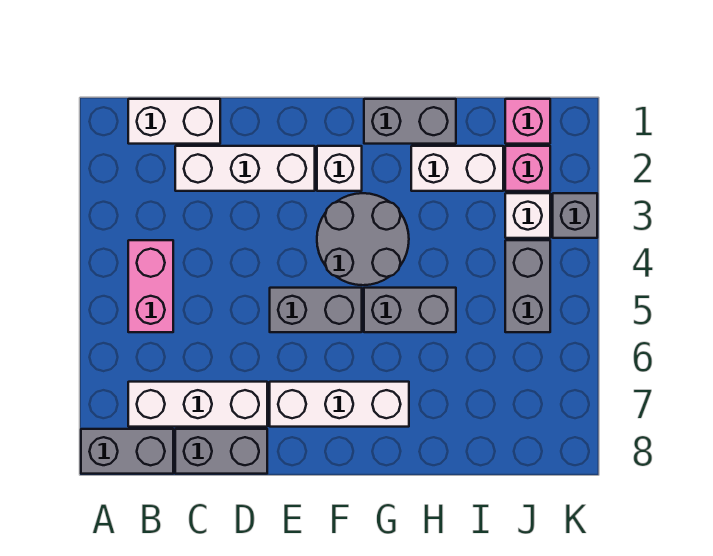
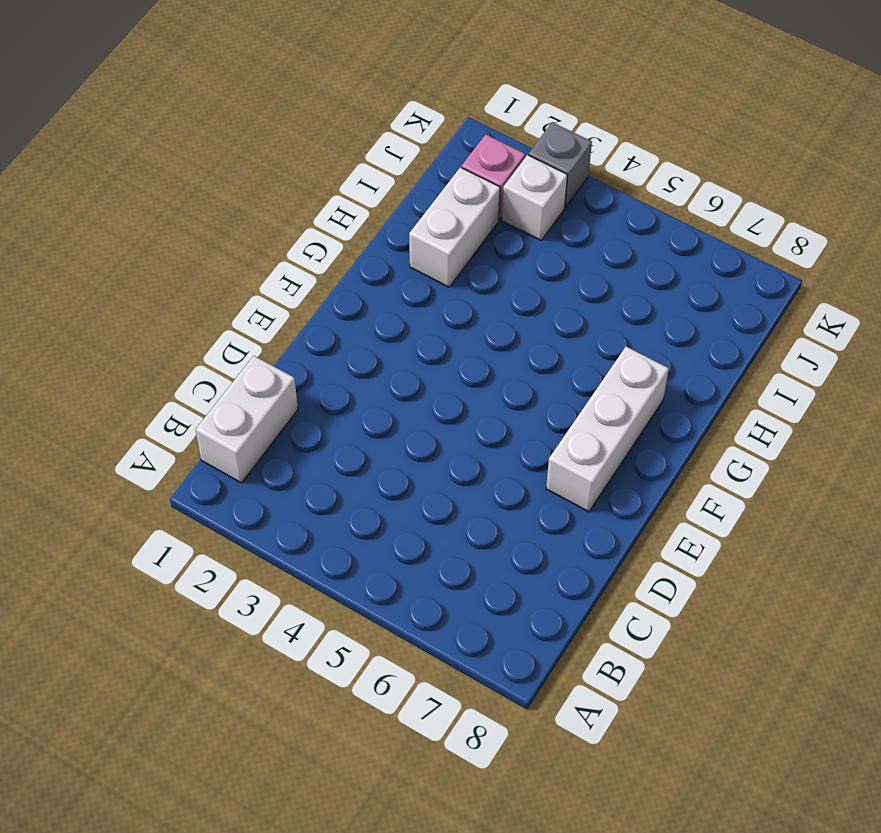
none -> grey brick A8:B8 level 1
none -> pink brick B4:B5 level 1
none -> white brick B7:D7 level 1

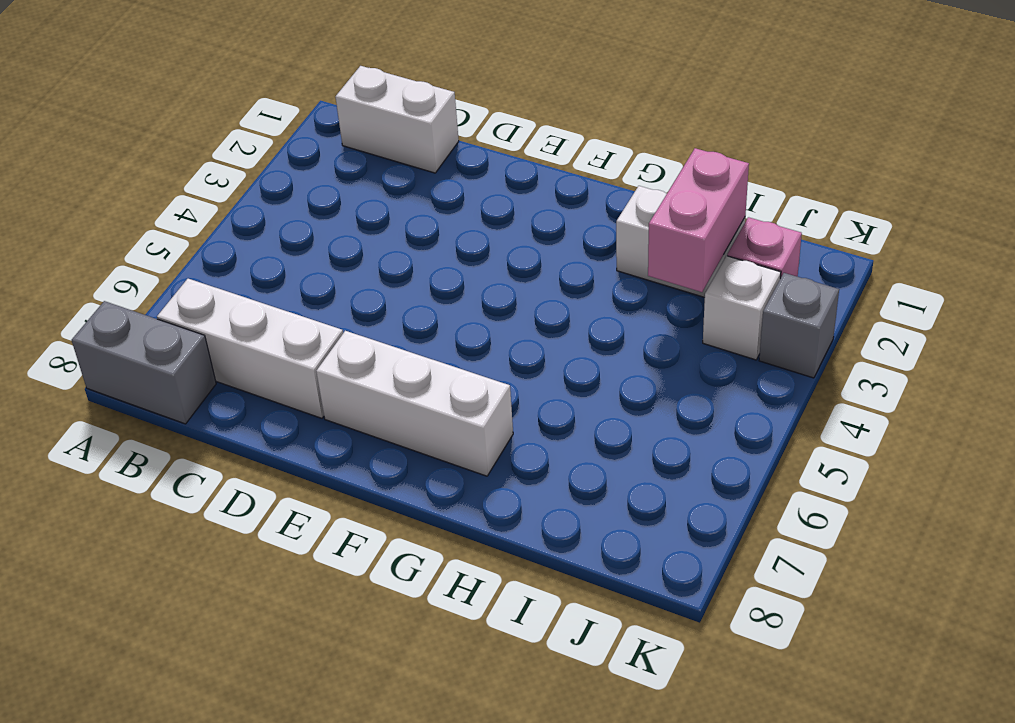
pink brick I2:I3 level 2 -> pink brick B4:B5 level 1
none -> white brick C2:E2 level 1
none -> grey brick C8:D8 level 1
none -> grey brick E5:F5 level 1

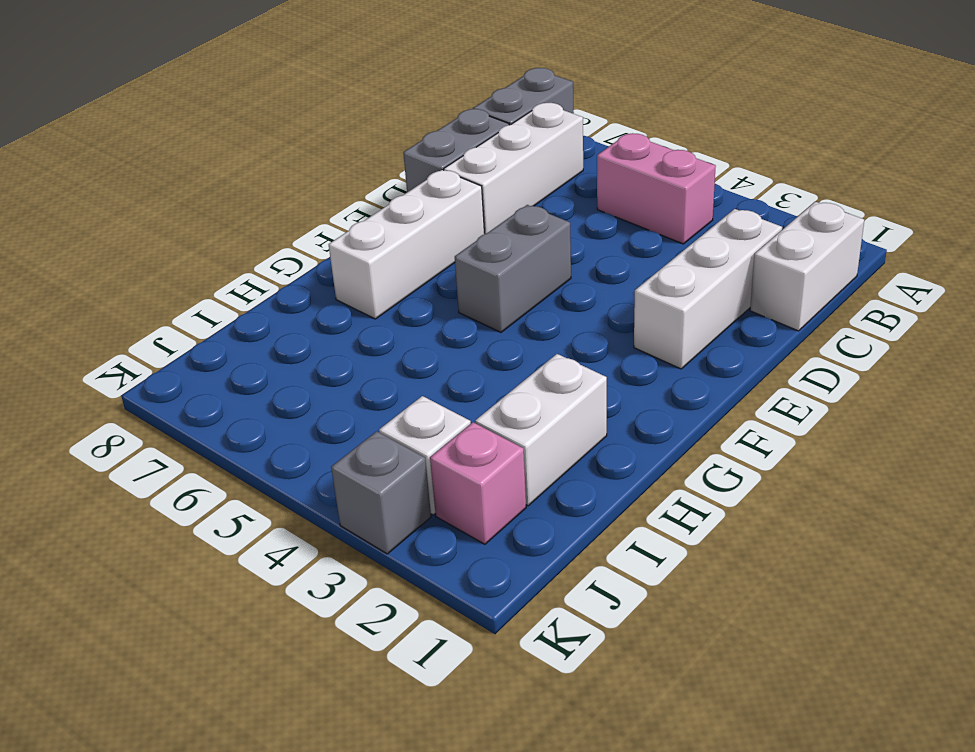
none -> white brick F2 level 1
none -> grey round brick F3:G4 level 1
none -> grey brick G1:H1 level 1

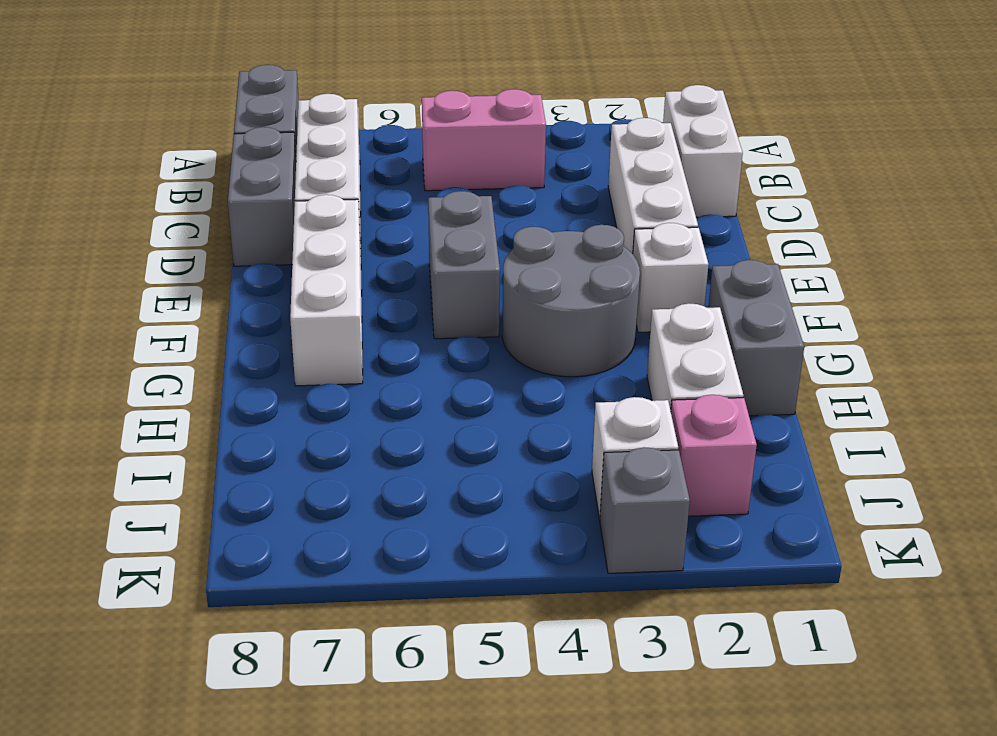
none -> grey brick G5:H5 level 1
none -> pink brick J1 level 1
none -> grey brick J4:J5 level 1

